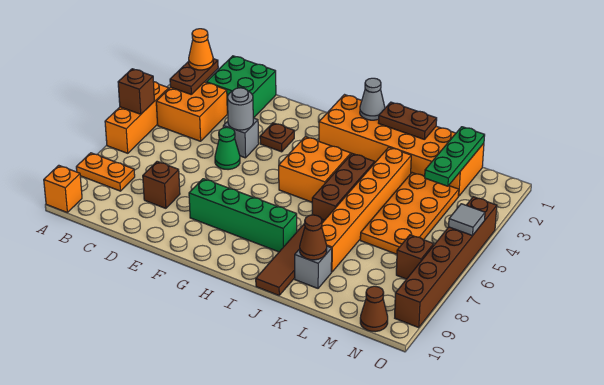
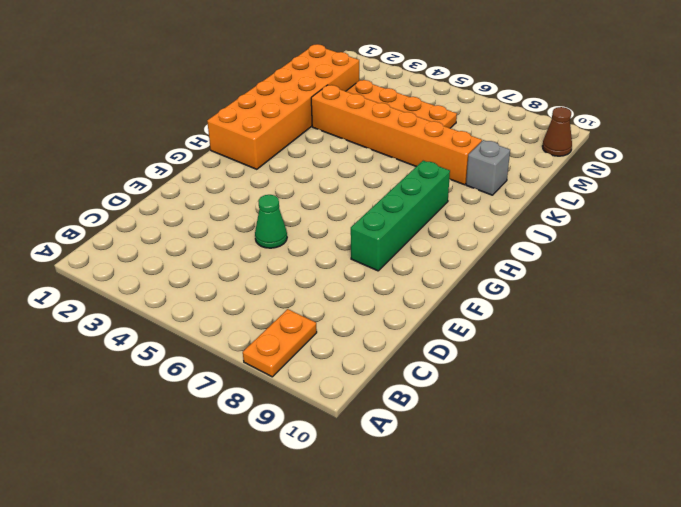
none -> orange brick A4:A6 level 1
none -> orange brick A10 level 1
none -> orange brick B3:C4 level 1

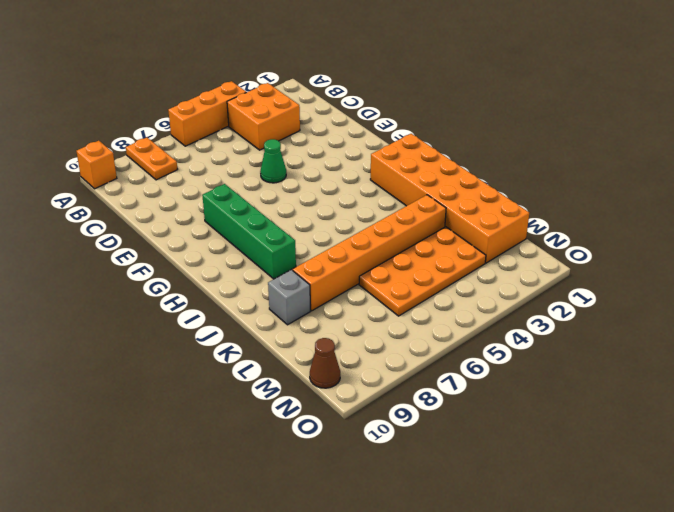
none -> green brick C1:D2 level 1
none -> brown brick D8 level 1
none -> grey brick E4 level 1

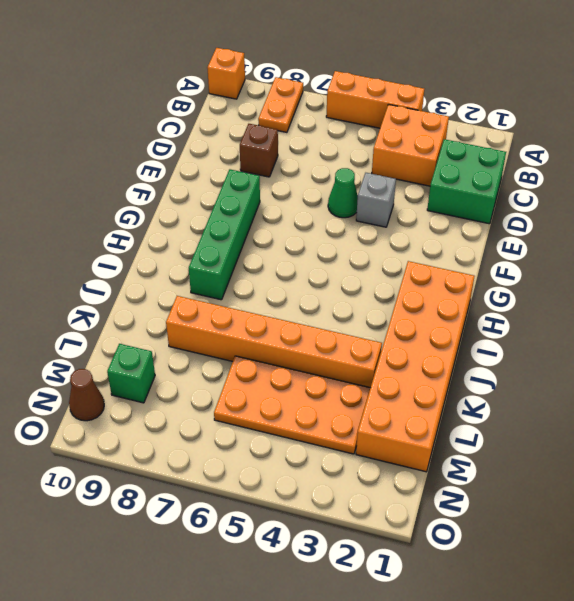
green brick M9 level 1 -> none
none -> brown plate F3 level 1
none -> orange brick H4:I5 level 1
none -> brown brick J4:J6 level 1

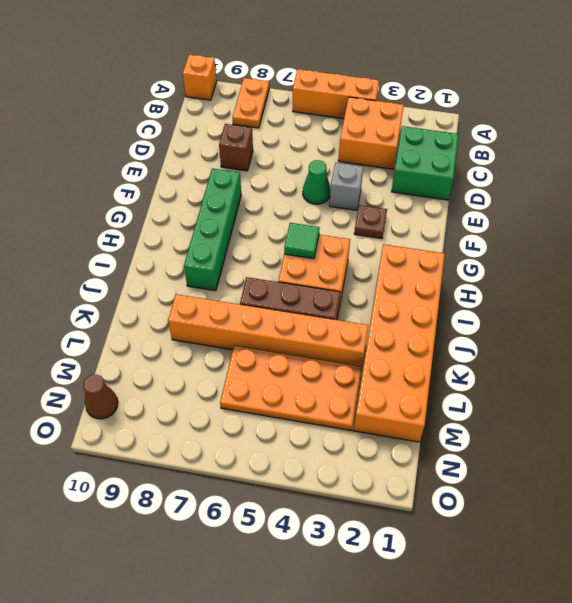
green tile H5 level 2 -> none
none -> brown tile J7:J10 level 1
none -> grey brick K9 level 1
none -> brown brick N7 level 1

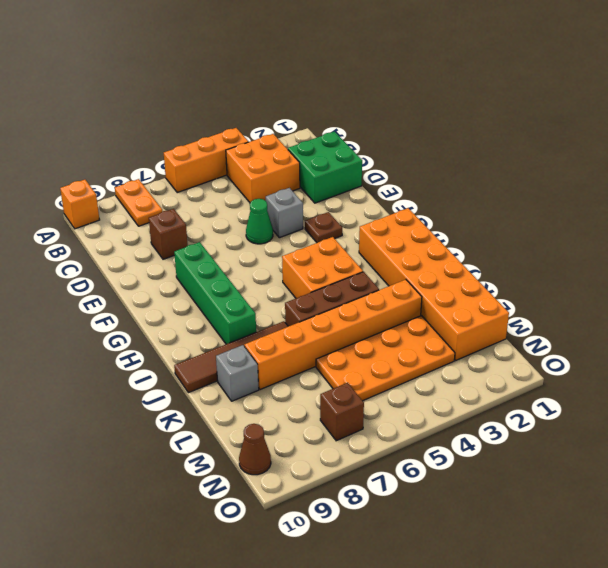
none -> brown brick O4:O9 level 1
none -> brown brick A5 level 2
none -> brown plate B2:B3 level 2

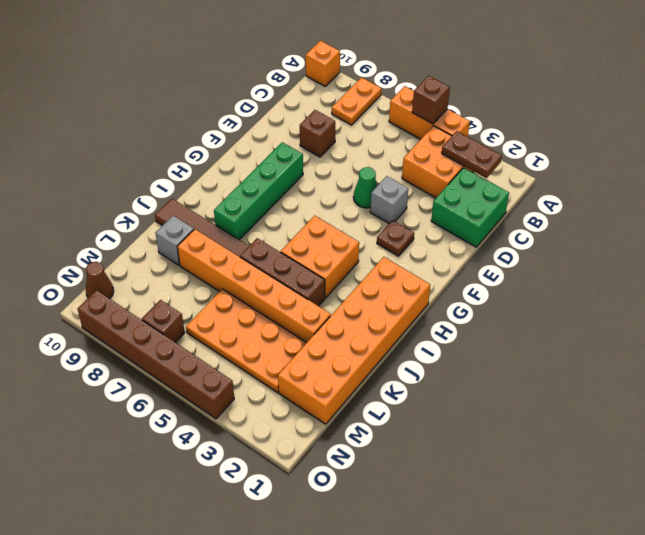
none -> grey round brick E4 level 2
none -> grey cone I1 level 2
none -> brown plate J1:K1 level 2

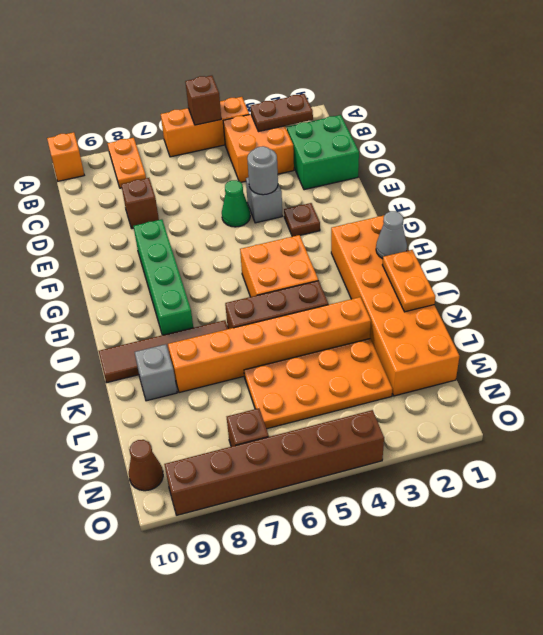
orange plate J1:K1 level 2 -> brown plate J1:K1 level 2
none -> brown cone K9 level 2
none -> green plate M1:M3 level 2
none -> grey tile O5 level 2

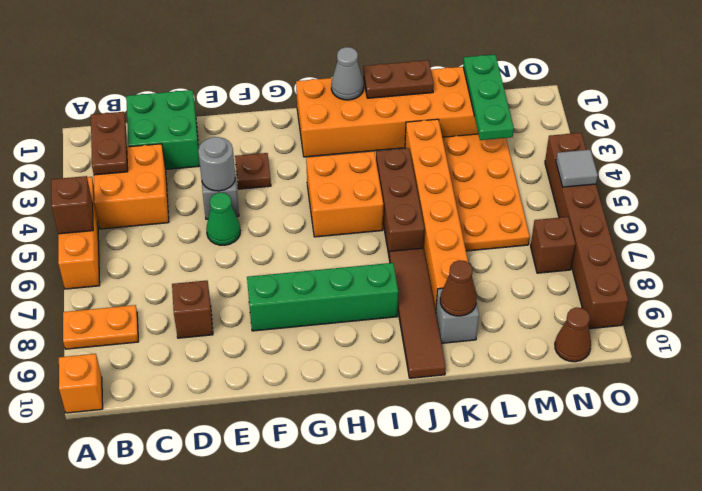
none -> orange cone B2 level 3

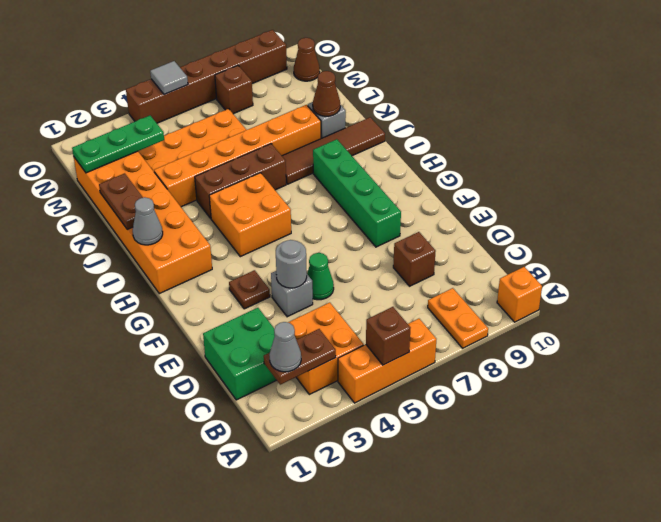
grey cone B2 level 3 -> orange cone B2 level 3

